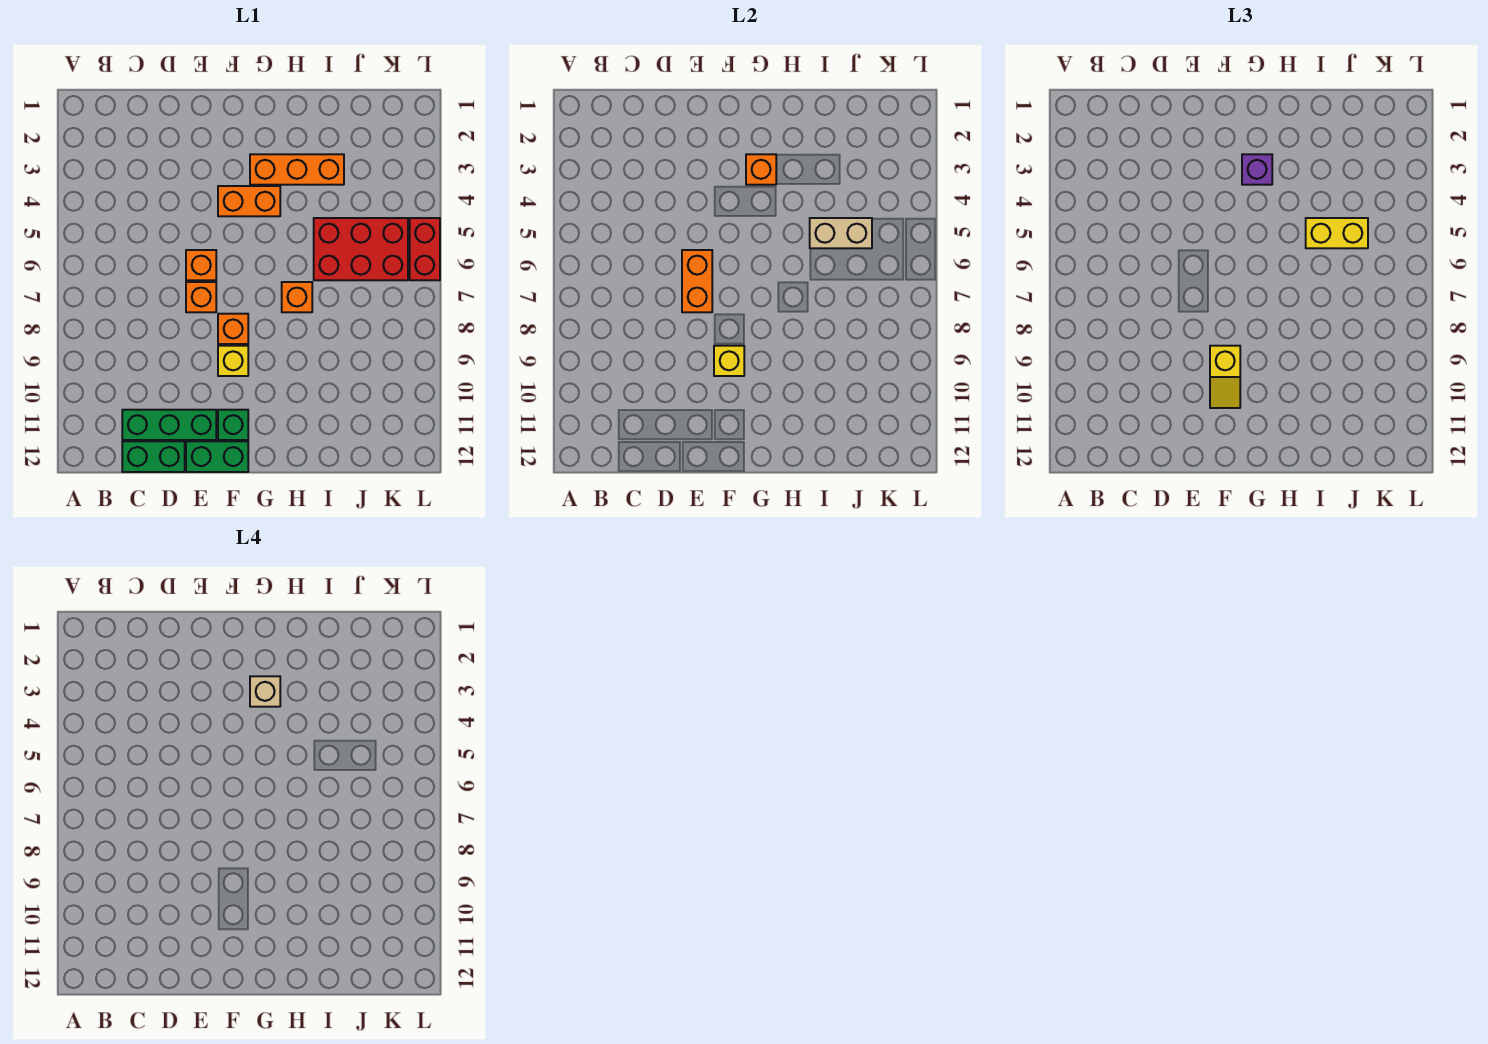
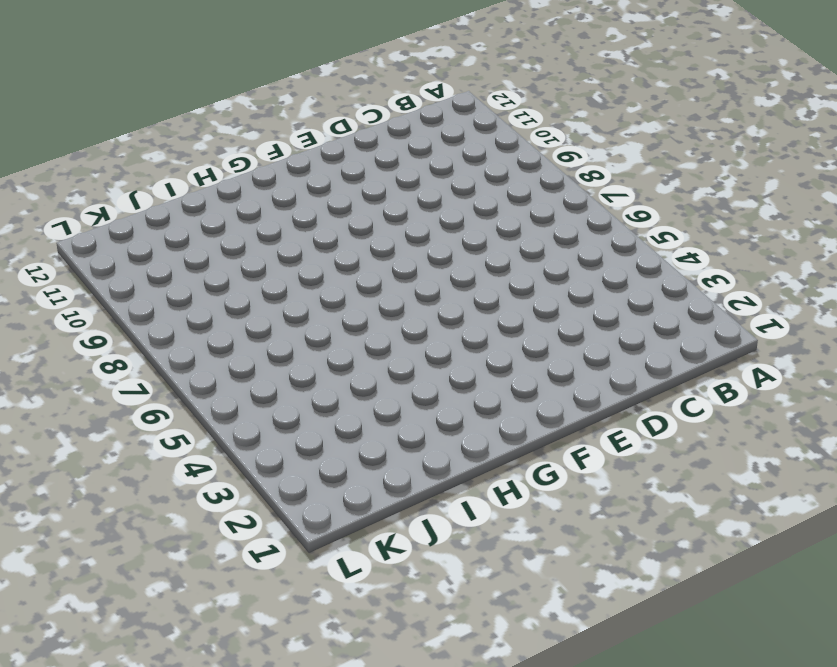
none -> green brick C11:E11 level 1
none -> green brick C12:D12 level 1
none -> orange brick E6 level 1

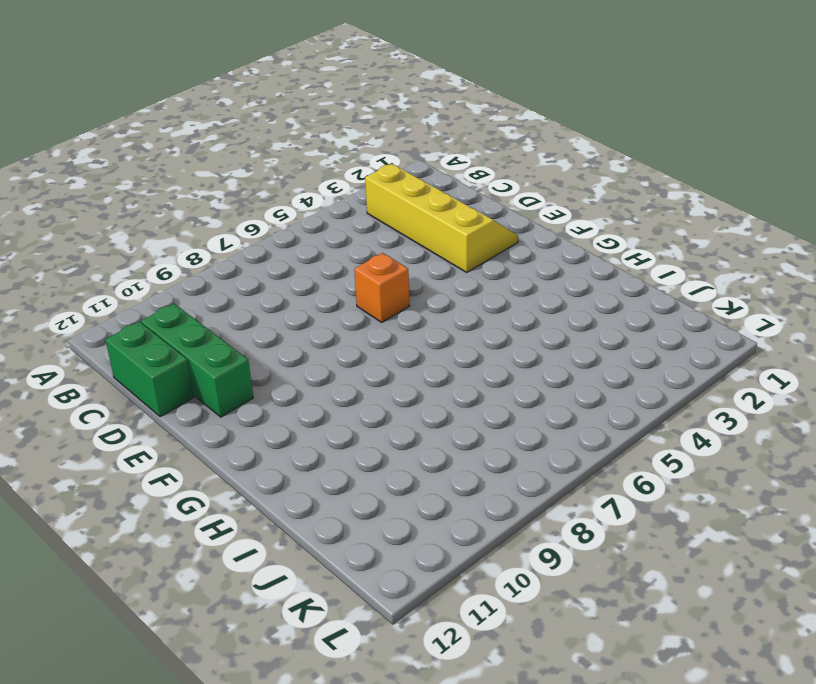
yellow slope B2:E3 level 1 top 3 -> none
none -> orange brick E7 level 1
none -> green brick E12:F12 level 1
none -> orange brick F4:G4 level 1

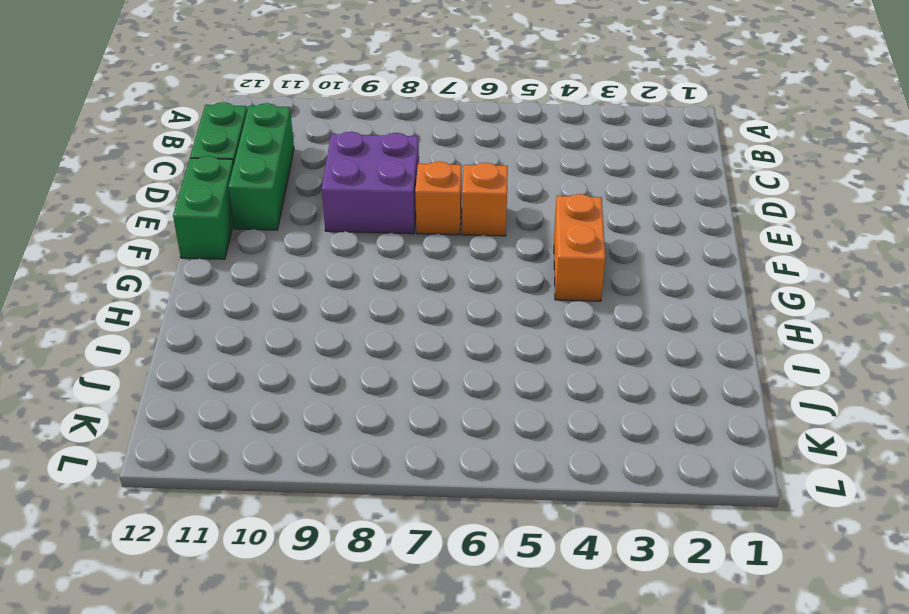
purple brick D8:E9 level 1 -> none
none -> orange brick F8 level 1
none -> yellow brick F9 level 1
none -> green brick F11 level 1

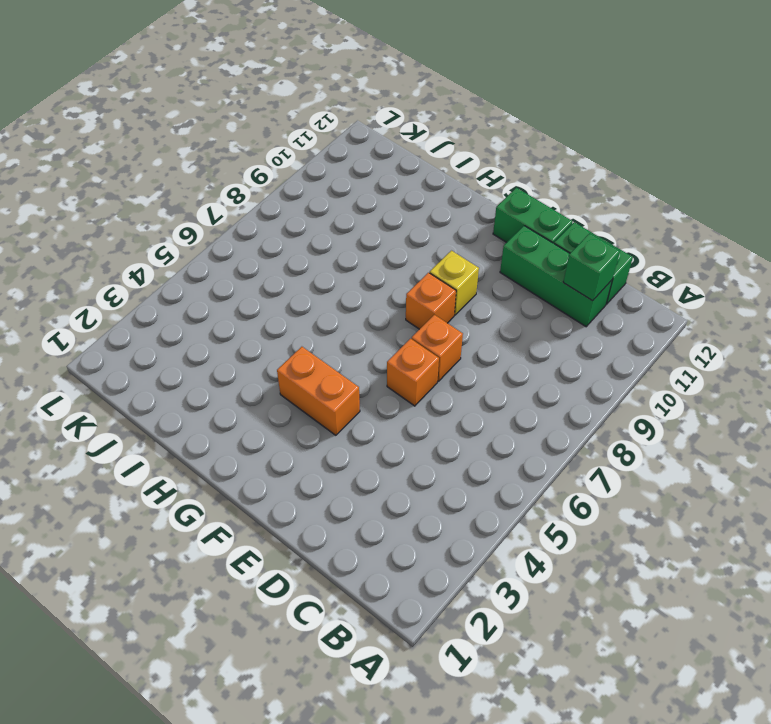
green brick C11 level 2 -> green brick F11 level 1
none -> orange brick G3:I3 level 1
none -> orange brick H7 level 1
none -> red brick I5:K6 level 1

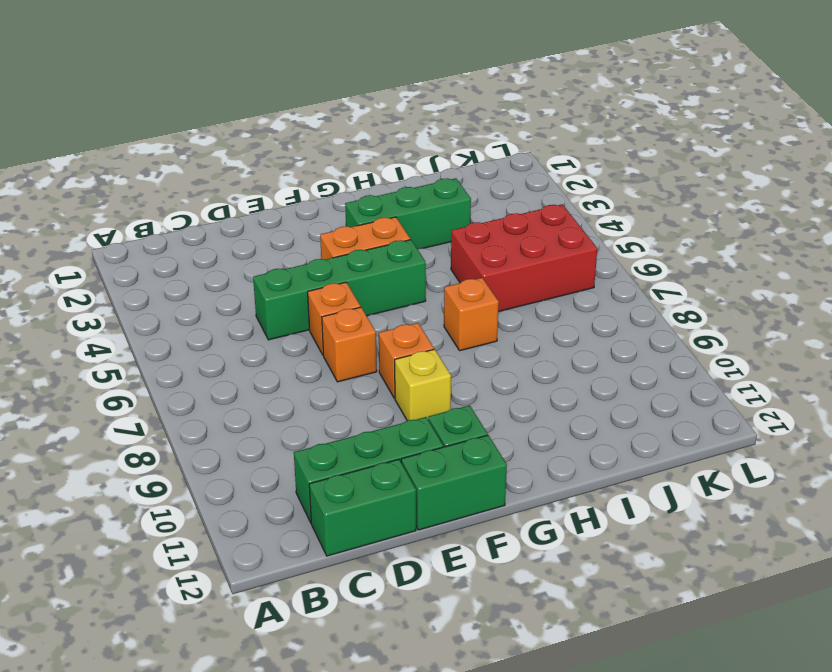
green brick D5:G5 level 1 -> none
green brick G3:I3 level 1 -> orange brick G3:I3 level 1
none -> red brick L5:L6 level 1
none -> orange brick E6:E7 level 2
none -> yellow brick F9 level 2

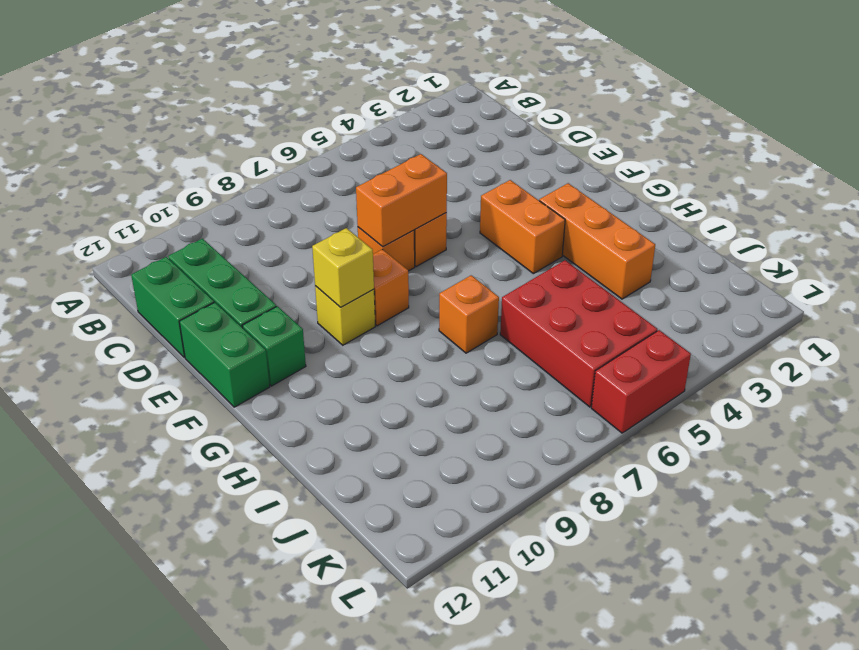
none -> orange brick G3 level 2
none -> tan brick I5:J5 level 2
none -> yellow slope F9:F10 level 3 top 9

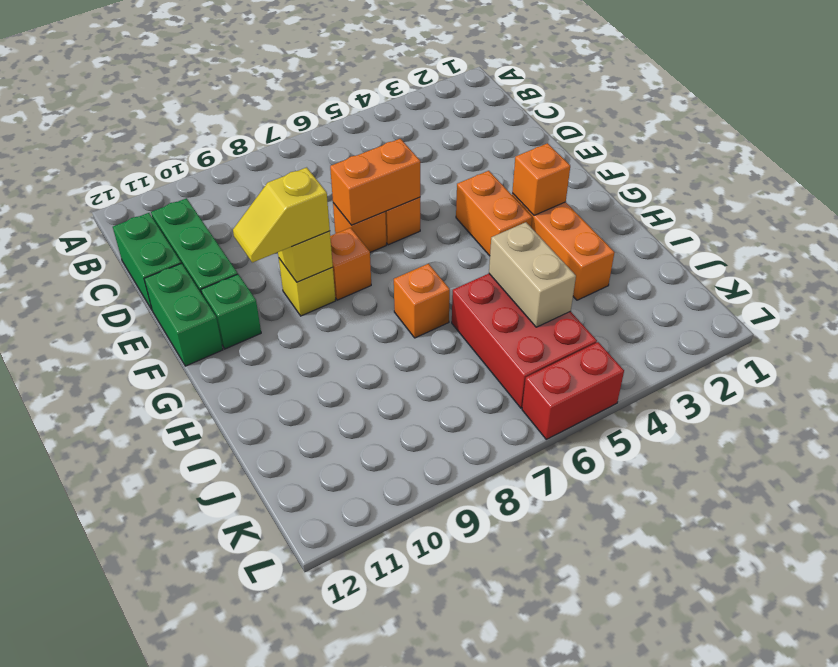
none -> purple brick G3 level 3
none -> yellow brick I5:J5 level 3
none -> tan brick G3 level 4

